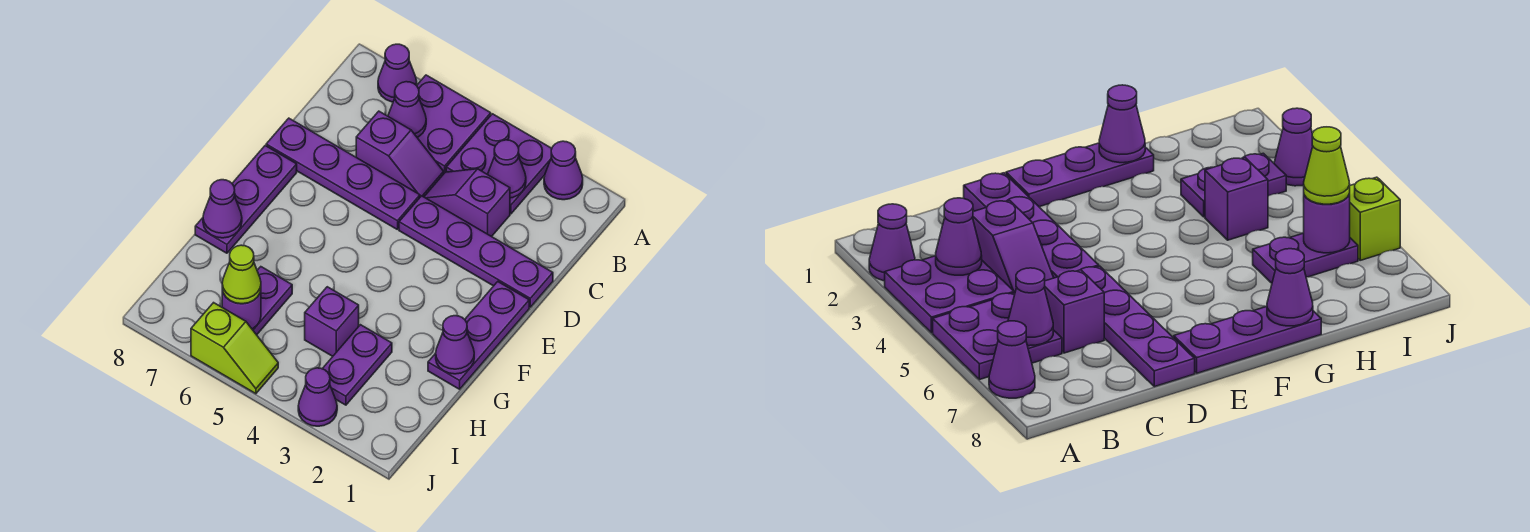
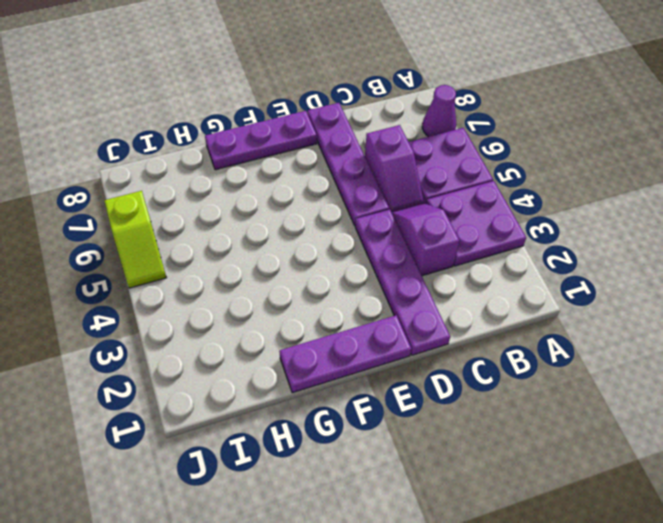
none -> purple cone A2 level 1
none -> purple plate H3:I3 level 1
none -> purple brick H4 level 1

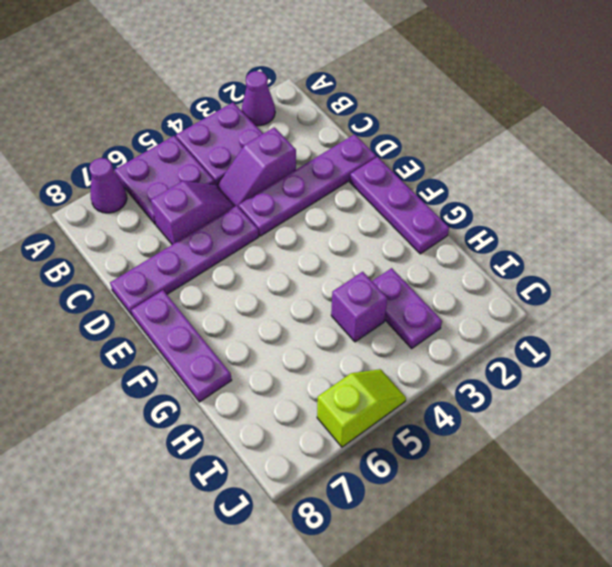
none -> purple plate H6:I6 level 1
none -> purple cone J3 level 1
none -> purple cone B3 level 2

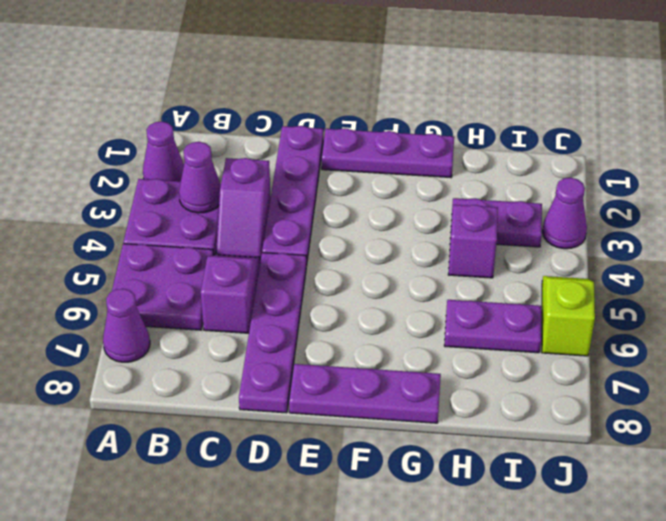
none -> purple cone B6 level 2
none -> purple cone G1 level 2
none -> purple cone G8 level 2

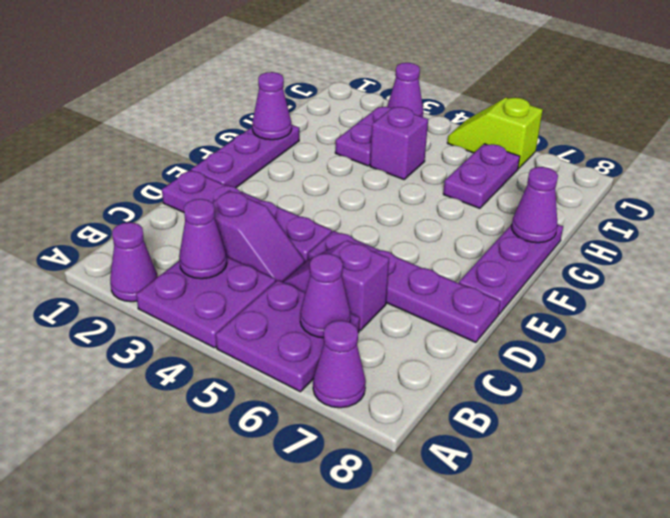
none -> purple round brick I6 level 2
none -> lime cone I6 level 3

